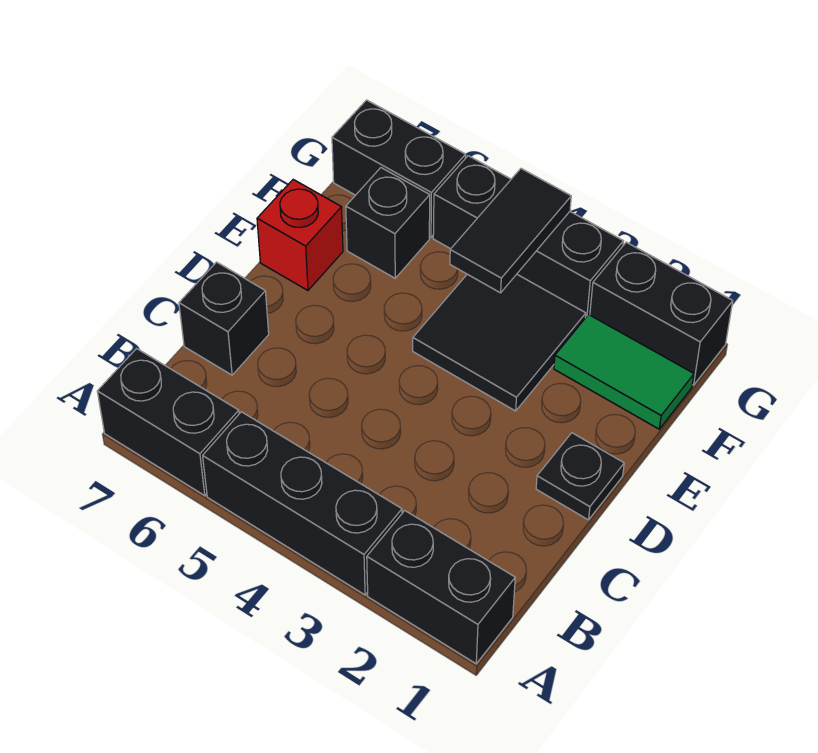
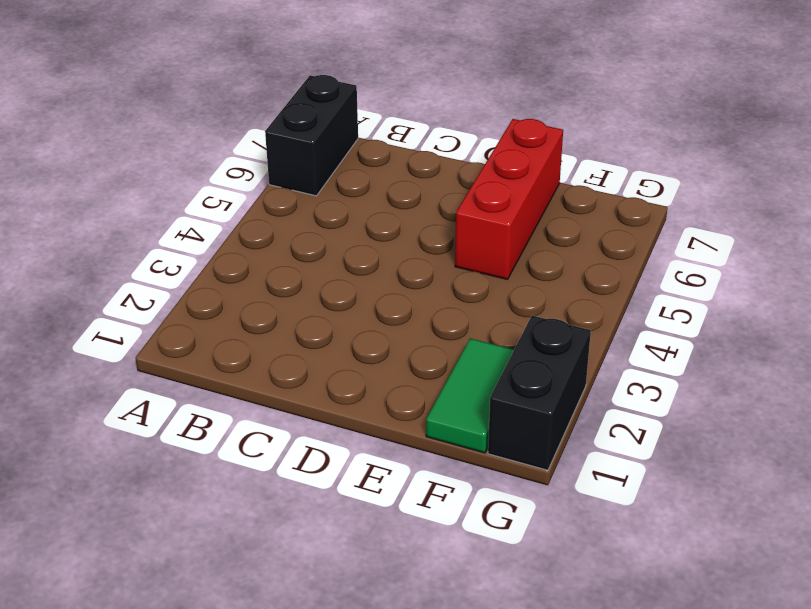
red brick E5:E7 level 1 -> red brick E7 level 1
none -> black brick A1:A2 level 1
none -> black brick A3:A5 level 1
none -> black brick C7 level 1

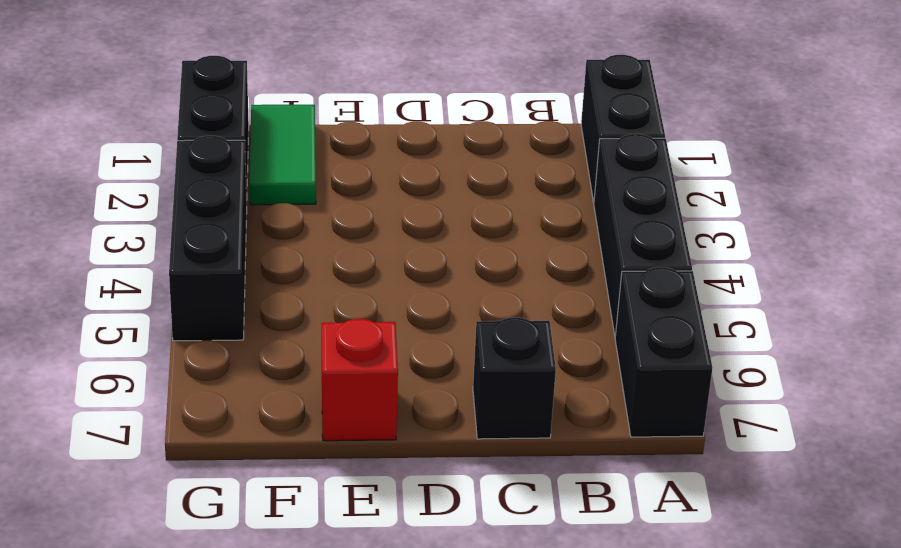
none -> black plate D1 level 1
none -> black tile E3:F4 level 1
none -> black brick F6 level 1

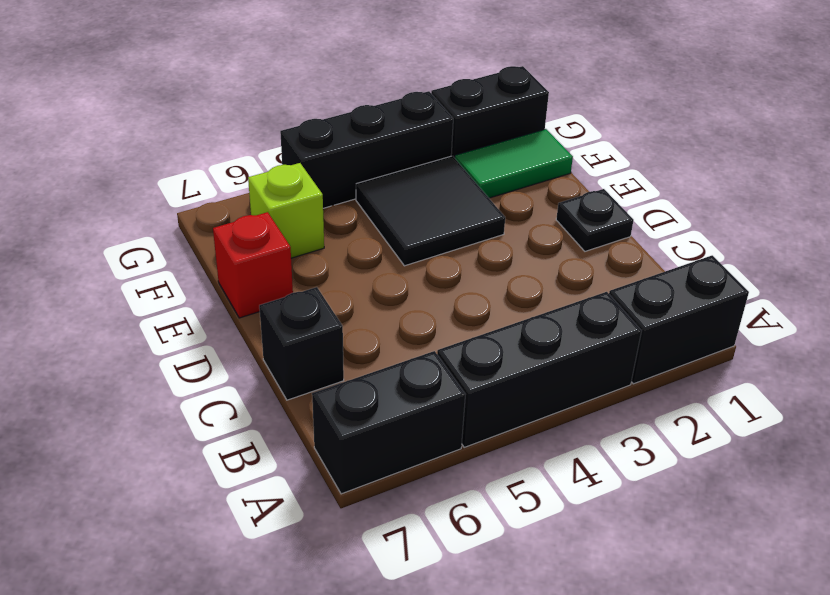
lime brick F6 level 1 -> black brick F6 level 1
none -> black brick G6:G7 level 1
none -> black tile F4:G4 level 2

